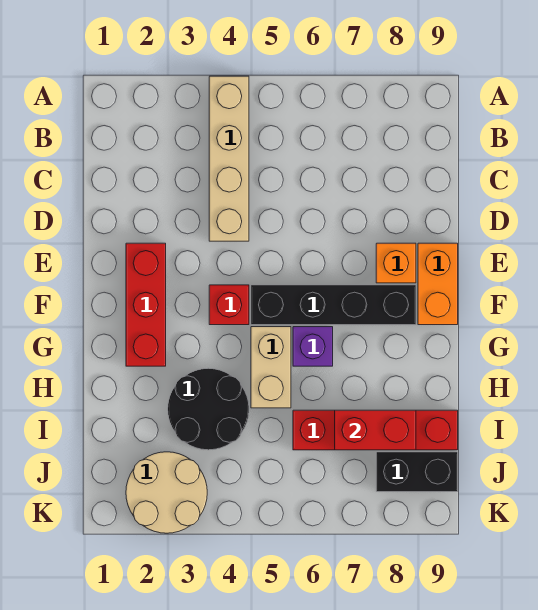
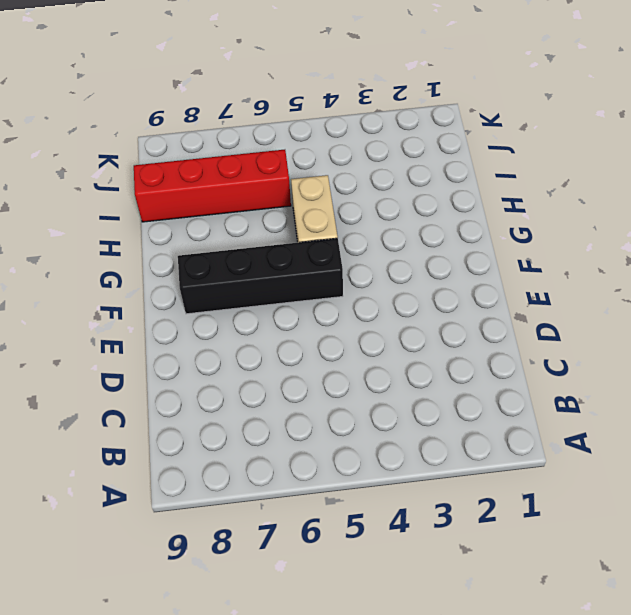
none -> tan brick A4:D4 level 1
none -> red brick E2:G2 level 1
none -> orange brick E8 level 1

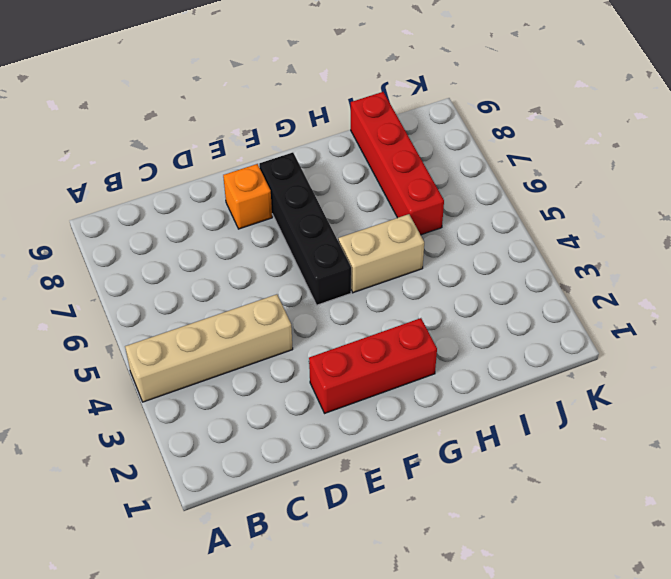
none -> orange brick E9:F9 level 1
none -> red brick F4 level 1
none -> purple brick G6 level 1

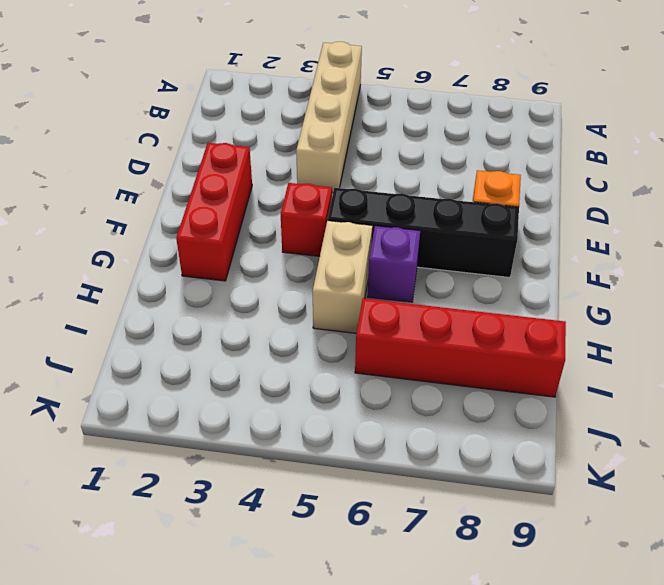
none -> orange brick E9:F9 level 1
none -> black round brick H3:I4 level 1
none -> tan round brick J2:K3 level 1

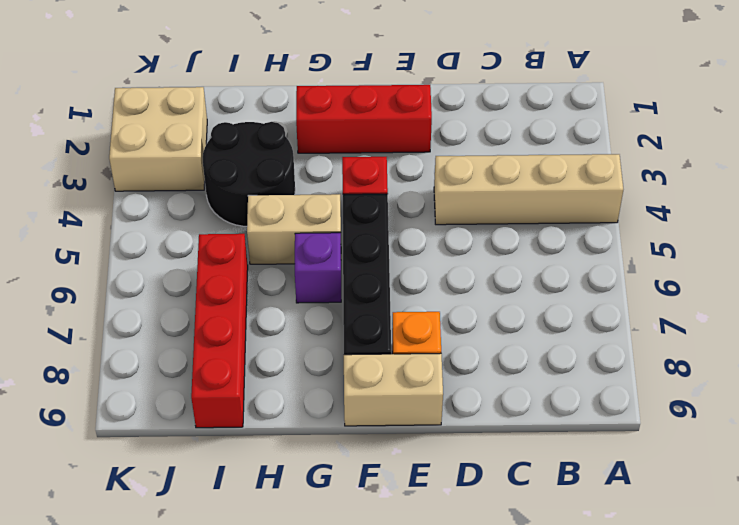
tan brick E9:F9 level 1 -> orange brick E9:F9 level 1
tan brick J2:K3 level 1 -> tan round brick J2:K3 level 1
none -> black brick J8:J9 level 1
none -> red brick I7:I8 level 2

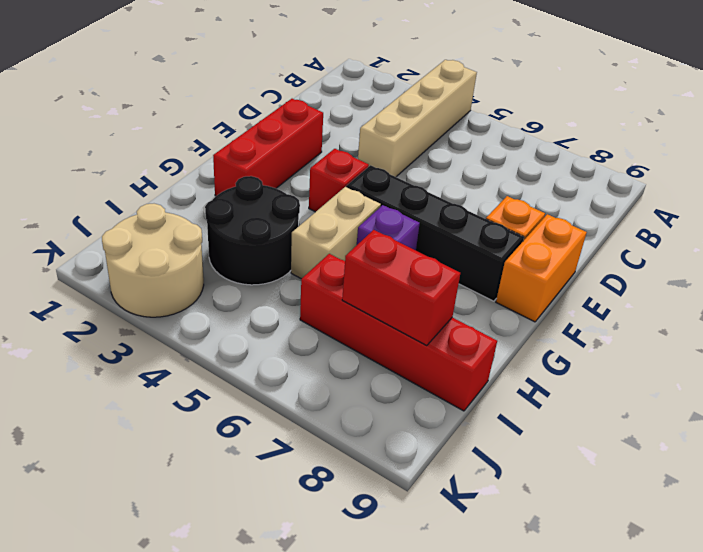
none -> black brick J8:J9 level 1

